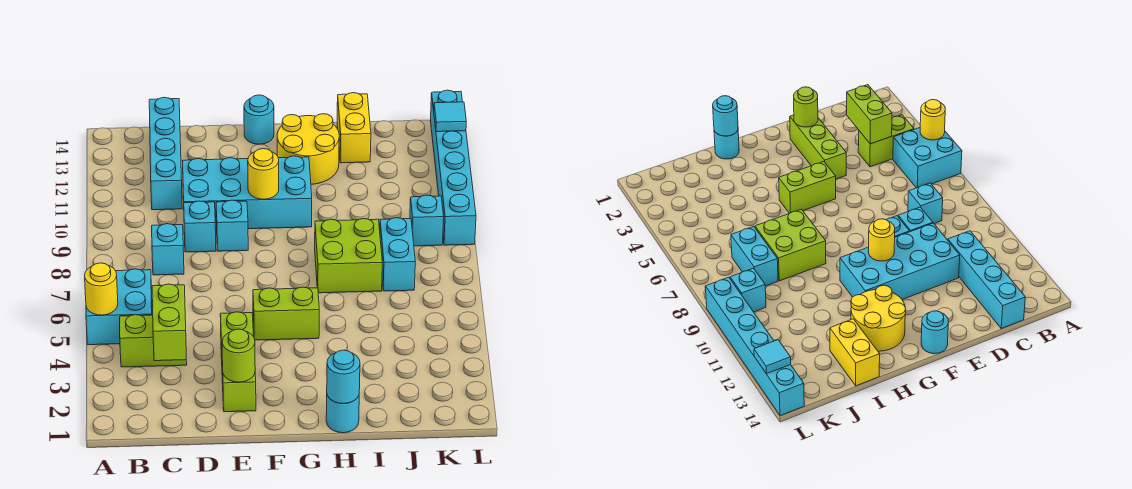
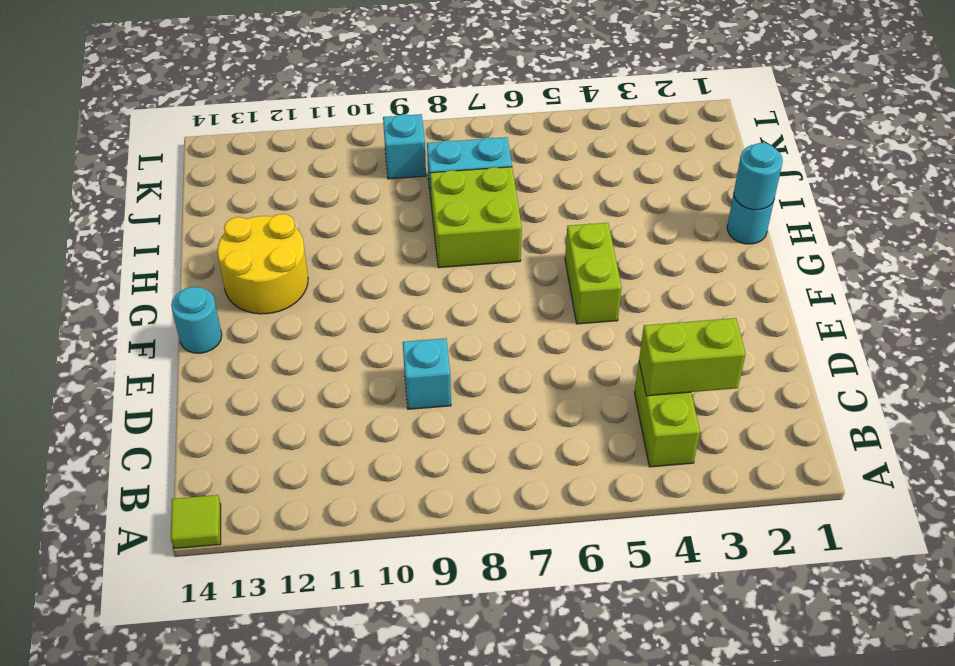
lime tile A14 level 1 -> none
none -> cyan brick A5:B6 level 1
none -> cyan brick C8 level 1
none -> cyan brick C11:C14 level 1

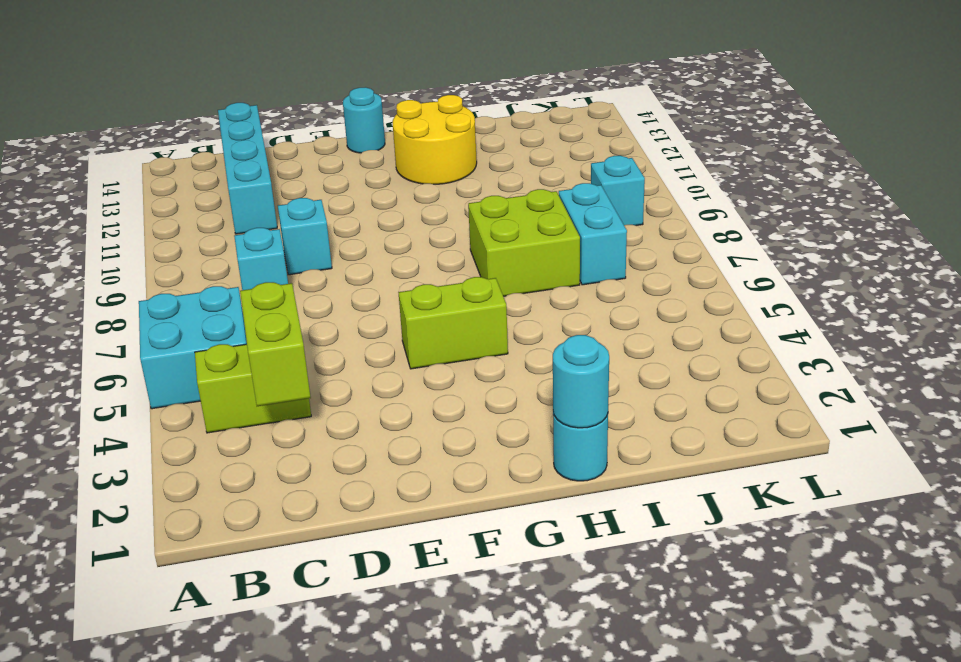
none -> cyan brick D10:G11 level 1
none -> lime brick E2:E4 level 1
none -> cyan brick E9 level 1

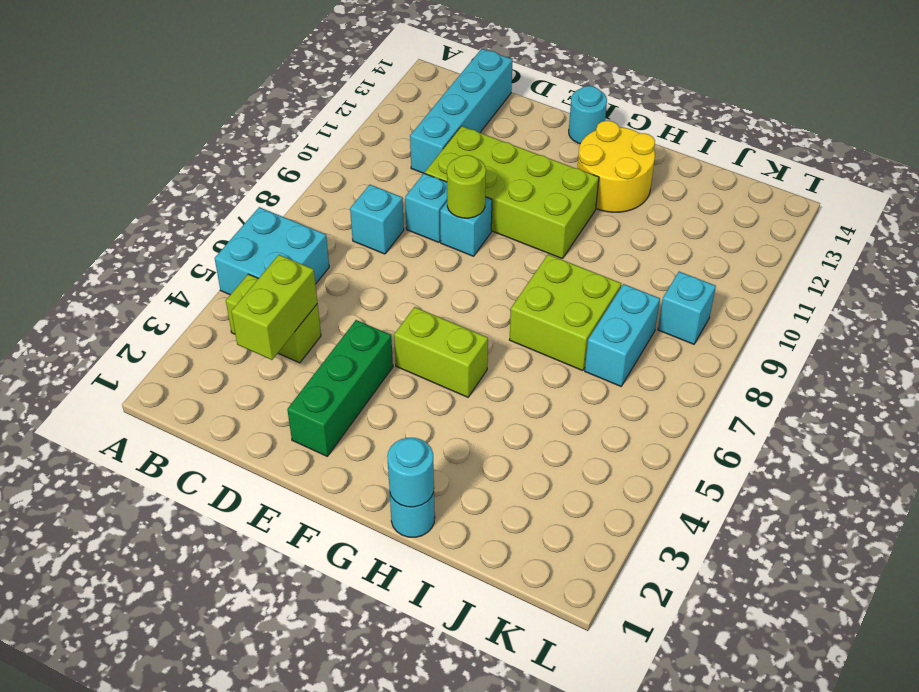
lime brick D10:G11 level 1 -> cyan brick D10:G11 level 1
green brick E2:E4 level 1 -> lime brick E2:E4 level 1
lime round brick E9 level 2 -> lime round brick E2 level 2
none -> yellow brick I13:I14 level 1
none -> cyan brick L9:L14 level 1
none -> yellow round brick A5 level 2

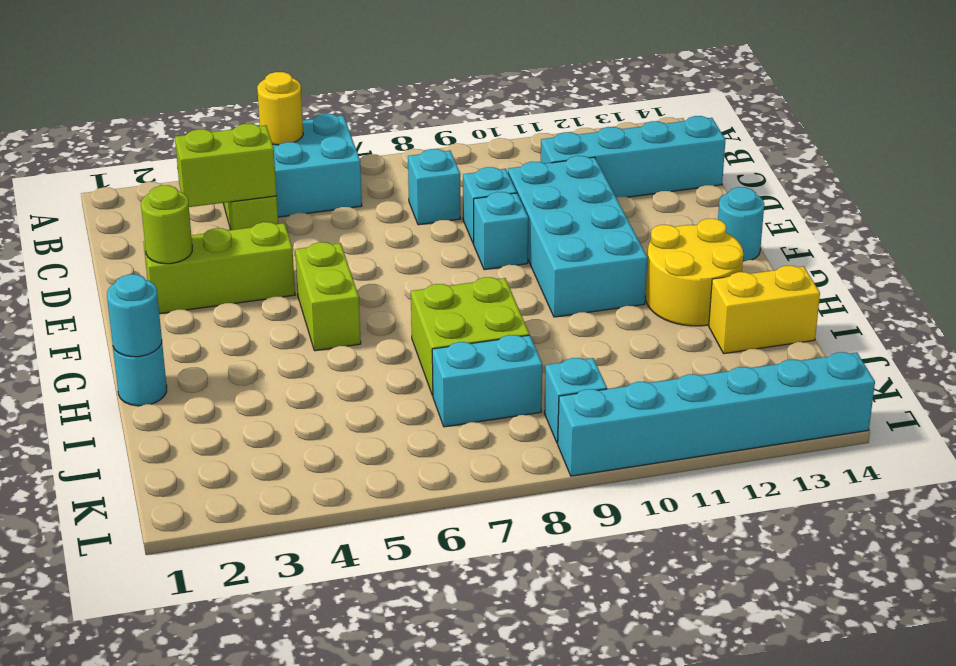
none -> yellow round brick F10 level 2
none -> cyan tile L13 level 2

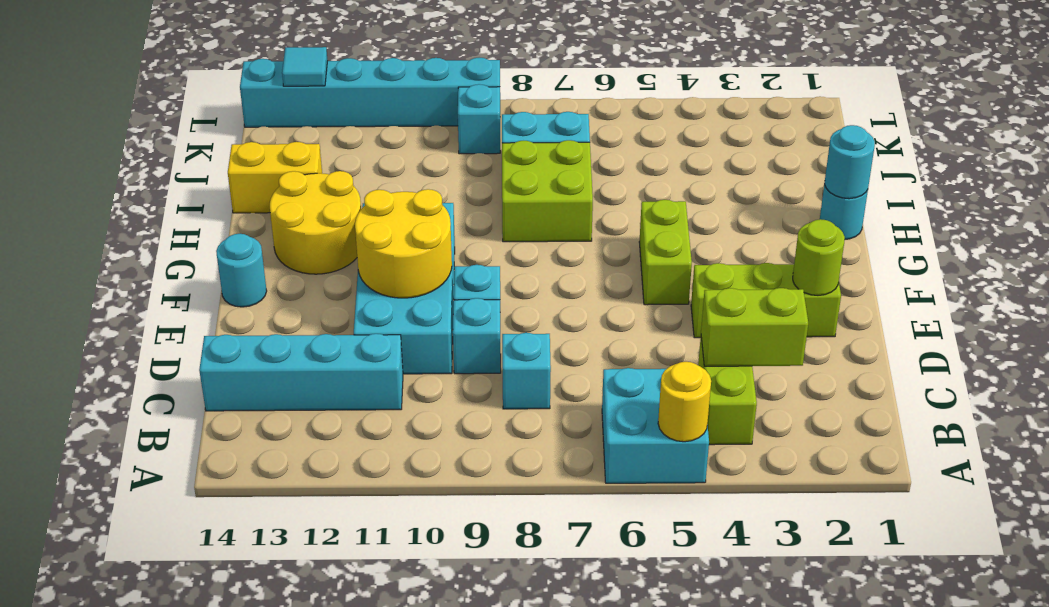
yellow round brick E10:F11 level 2 -> yellow round brick F10 level 2

